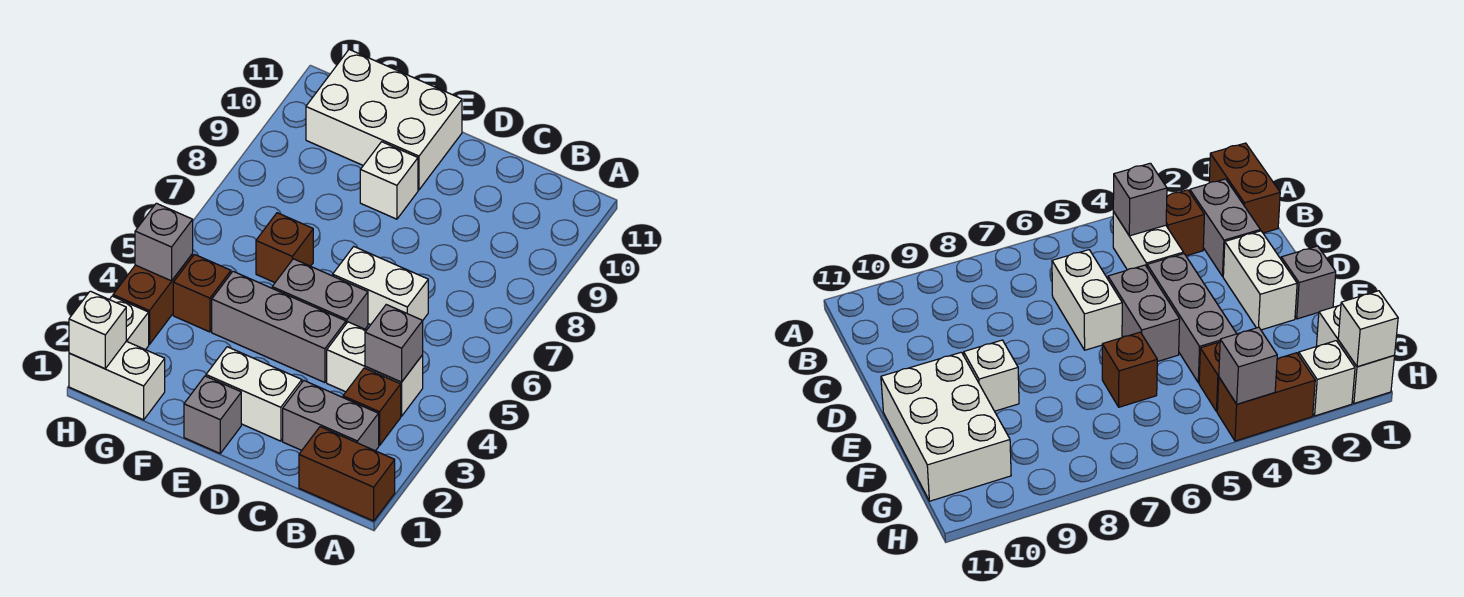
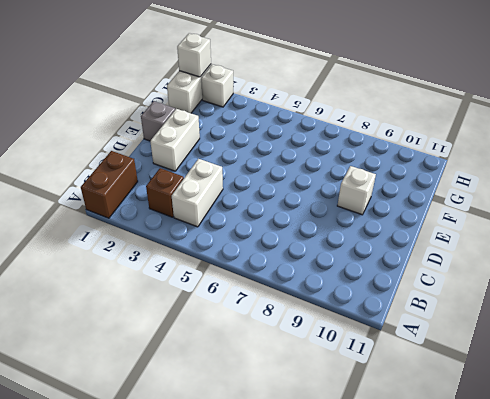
none -> grey brick B2:C2 level 1
none -> white brick C6:D6 level 1
none -> grey brick D4:F4 level 1

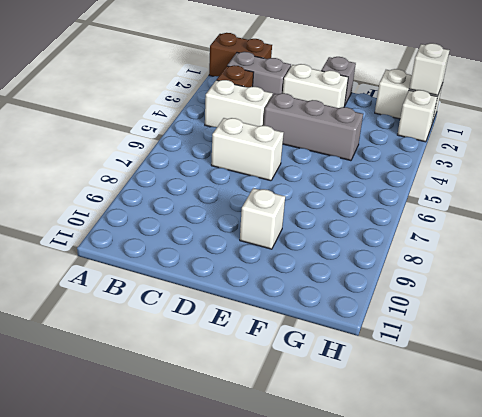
none -> grey brick D5:E5 level 1
none -> white brick E10:G11 level 1
none -> brown brick F6 level 1

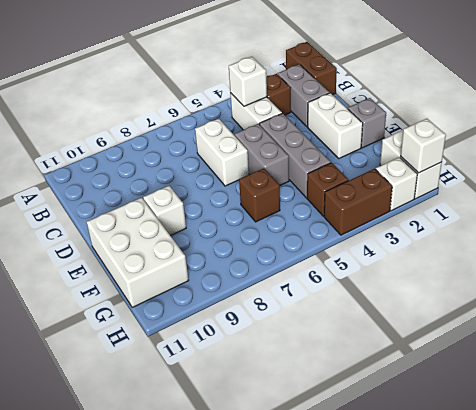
white brick B4 level 2 -> grey brick B4 level 2
none -> grey brick H4 level 2

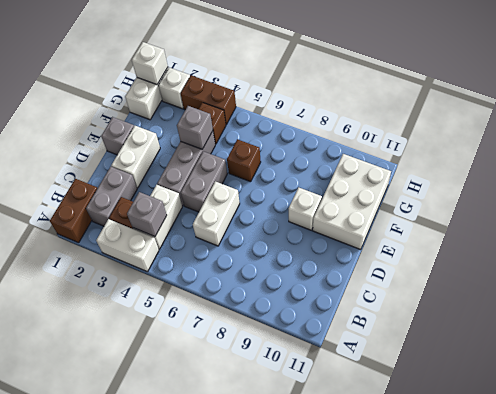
white brick A3:A4 level 1 -> none
grey brick F4 level 2 -> grey brick H4 level 2

